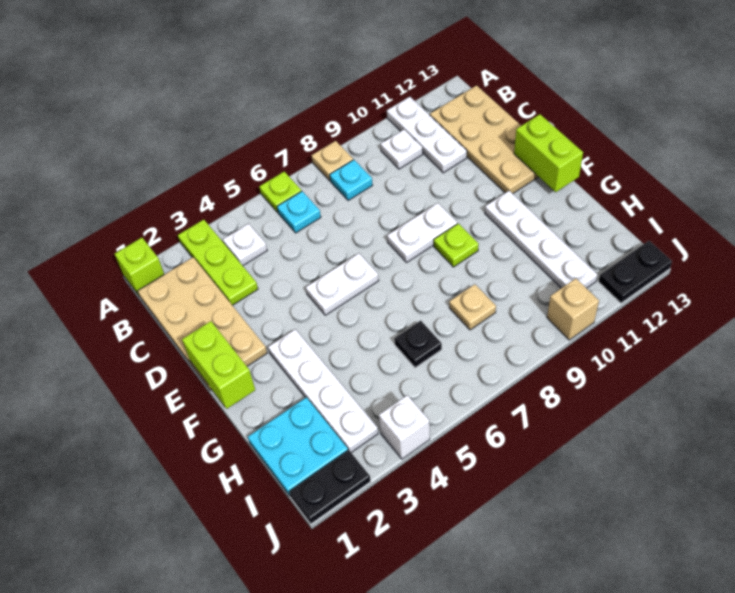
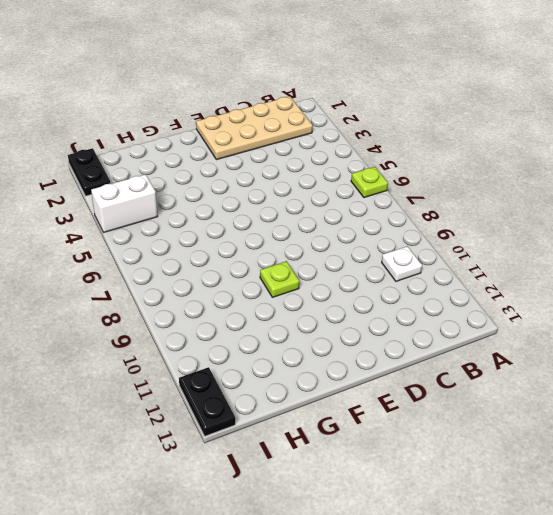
white brick I4:J4 level 1 -> white brick J4 level 1
none -> lime brick A1 level 1
none -> lime plate A3:C3 level 1
none -> tan plate A8 level 1

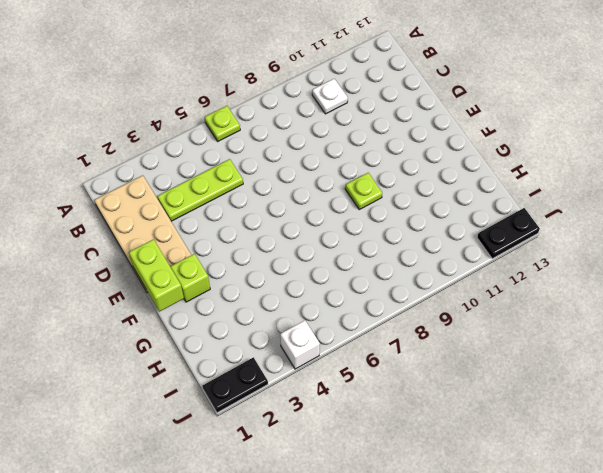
lime plate C3:C5 level 1 -> lime plate A3:C3 level 1
lime brick F2 level 1 -> lime brick A1 level 1
none -> tan plate A8 level 1
none -> white plate A11:C11 level 1
none -> white plate B4 level 1

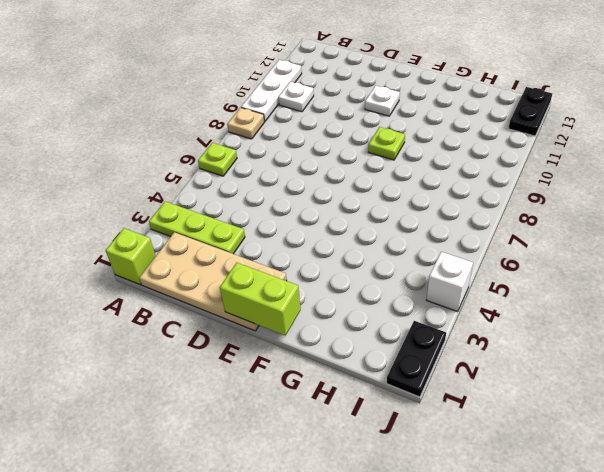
white plate A9:A11 level 1 -> white plate A11:C11 level 1
white plate E11 level 1 -> white plate B4 level 1
none -> cyan plate B6 level 1
none -> cyan plate B8 level 1
none -> tan plate B12:E13 level 1

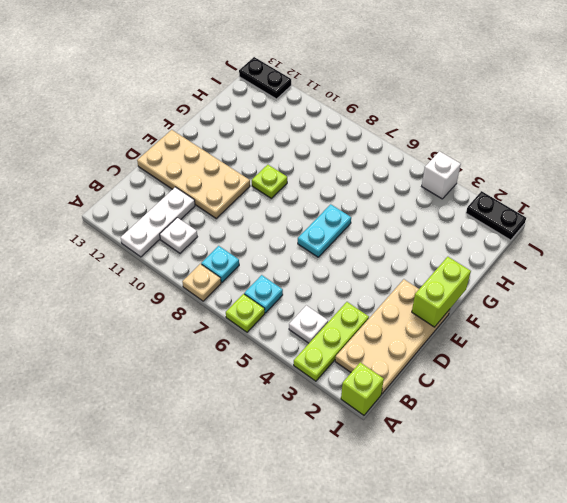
tan plate D10:E13 level 1 -> tan plate B12:E13 level 1
cyan plate E6:F6 level 1 -> white plate E5:E6 level 1
none -> white plate E8:E9 level 1
none -> white plate F3:I3 level 1
none -> white plate F11:I11 level 1

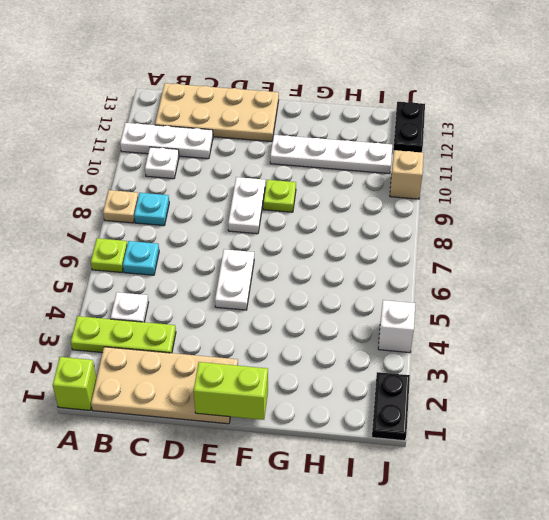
none -> white plate F3:I3 level 1
none -> cyan plate H1:I2 level 1
none -> black plate H6 level 1

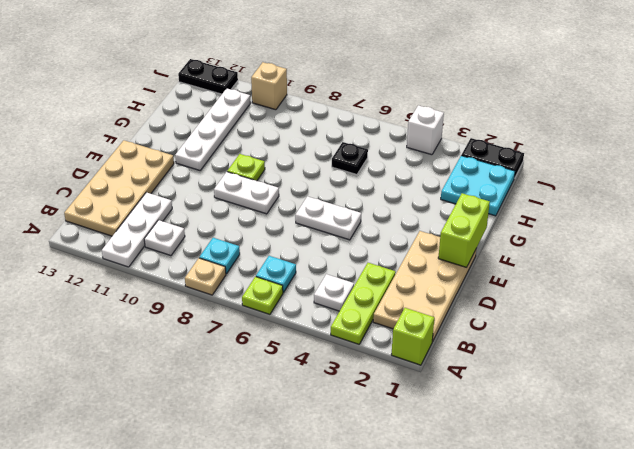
none -> white plate F3:I3 level 1
none -> tan plate H8 level 1
none -> lime brick E13:F13 level 2

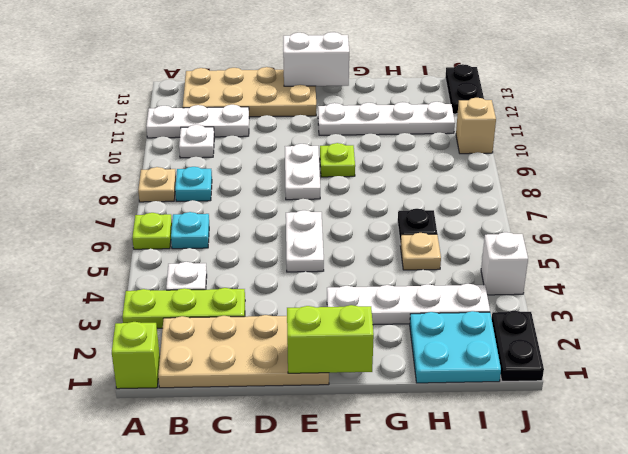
white brick E13:F13 level 2 -> lime brick E13:F13 level 2
tan plate H5 level 1 -> tan plate H8 level 1

